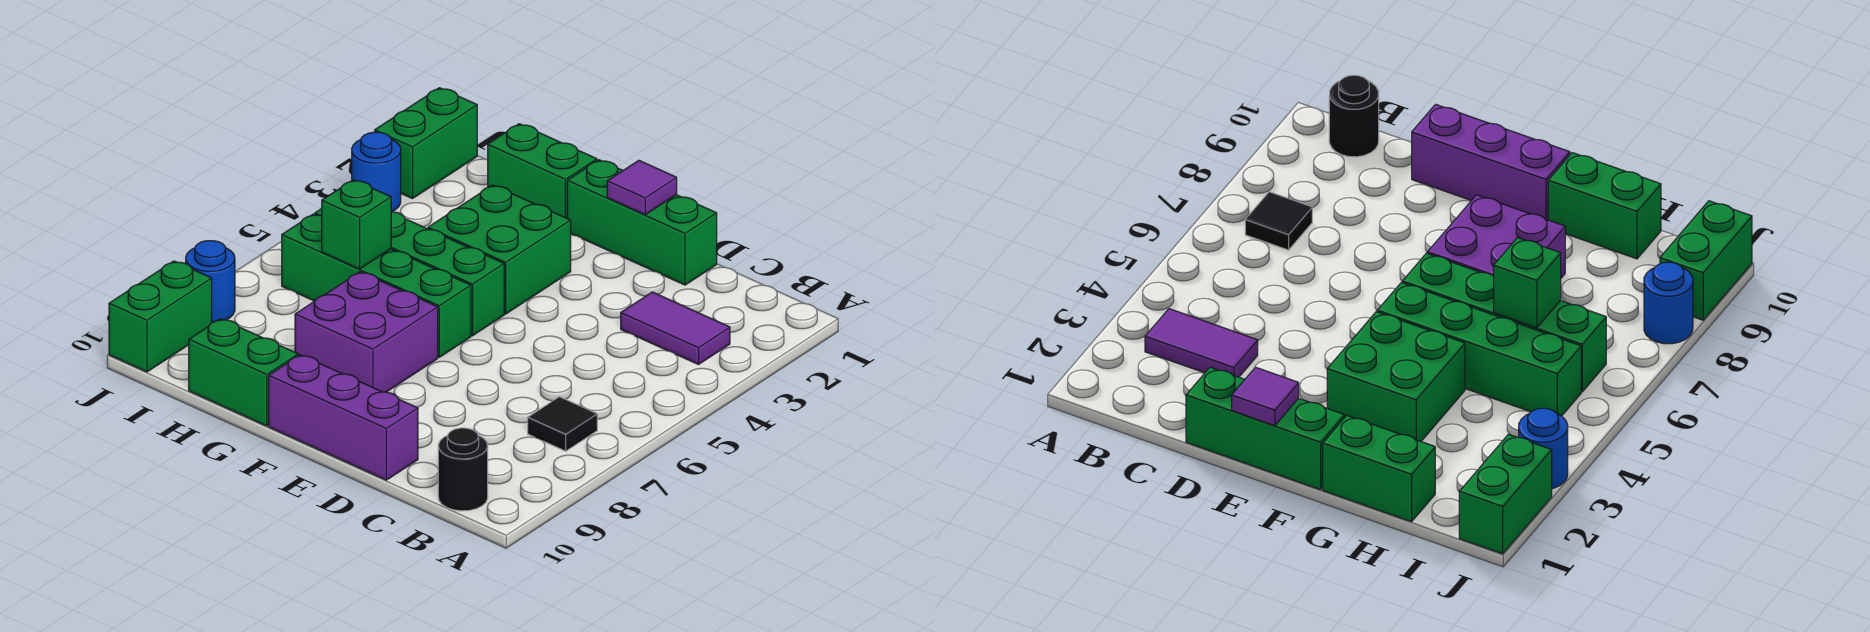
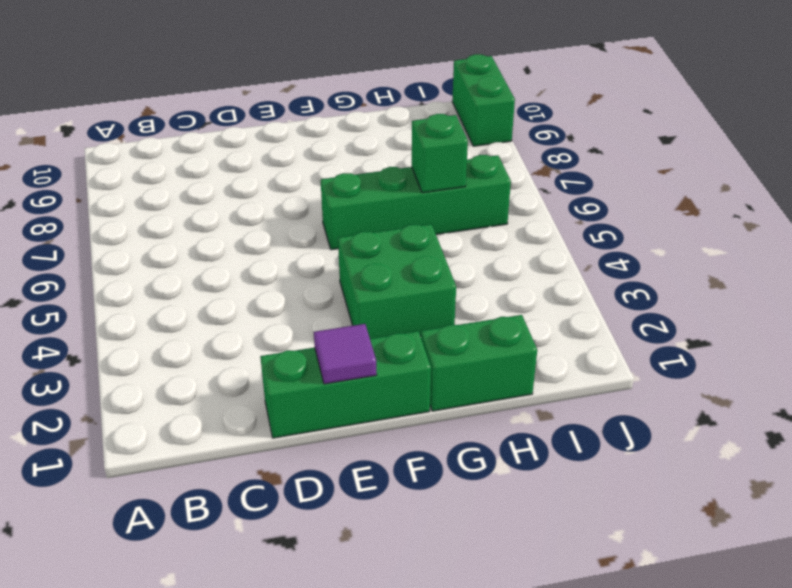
none -> purple tile B3:C3 level 1
none -> black tile B7 level 1
none -> black round brick B10 level 1

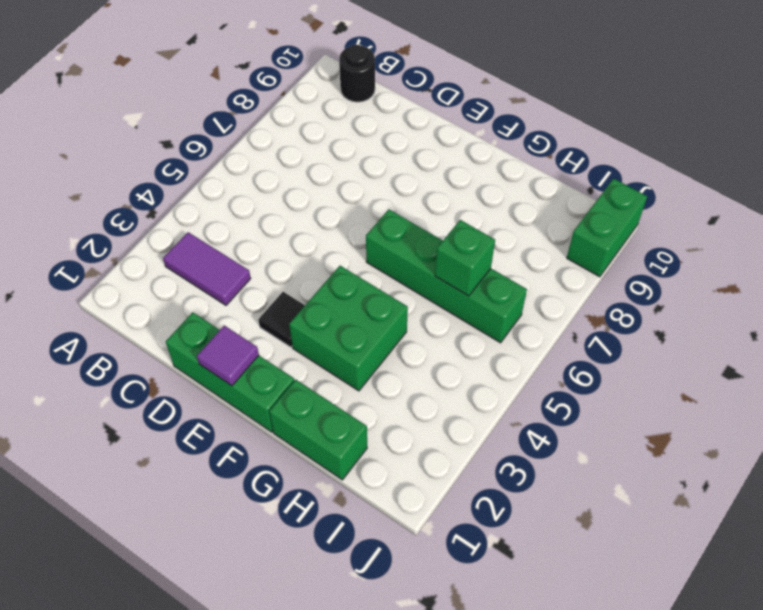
black tile E3 level 1 -> black tile B7 level 1
none -> purple brick D10:F10 level 1
none -> green brick F5:I5 level 1
none -> purple brick F7:G8 level 1

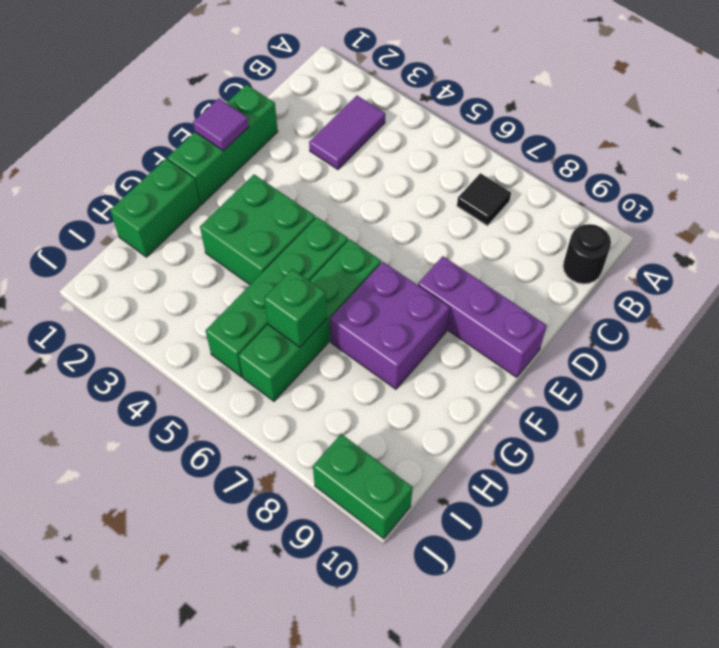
purple brick E8:E10 level 1 -> purple brick D10:F10 level 1
none -> green brick G10:H10 level 1
none -> green brick J1:J2 level 1
none -> blue round brick J3 level 1

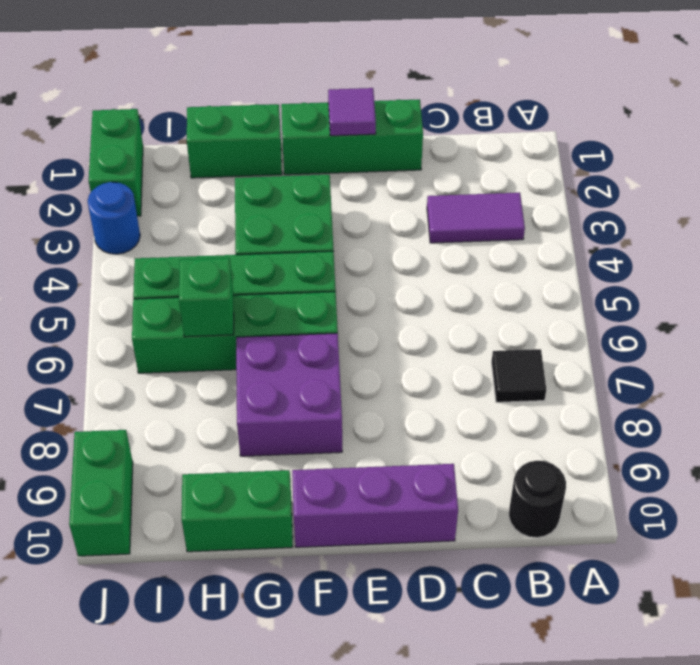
none -> blue round brick J8 level 1

